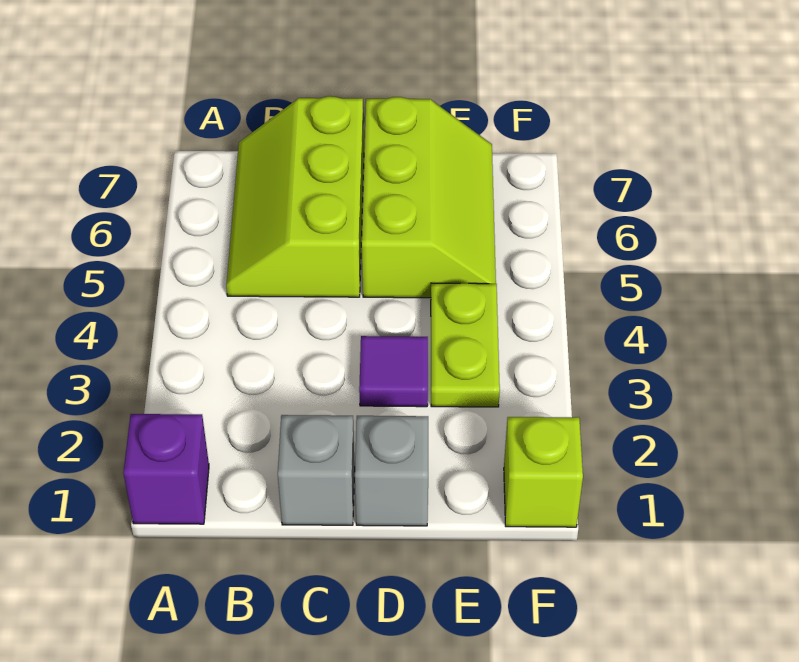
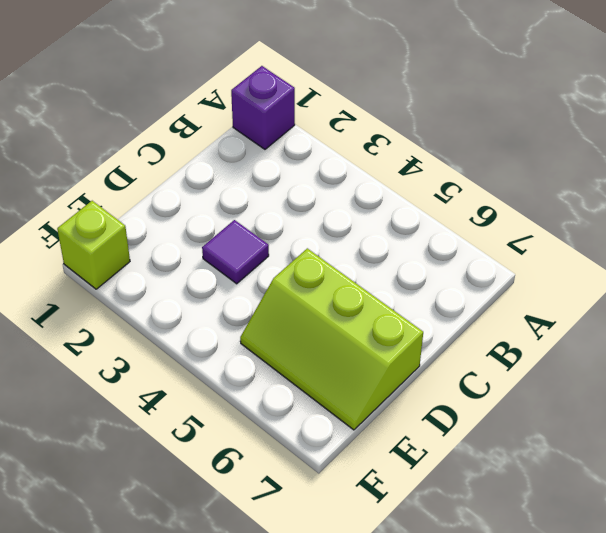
none -> lime slope B5:C7 level 1 top C
none -> grey brick C1 level 1

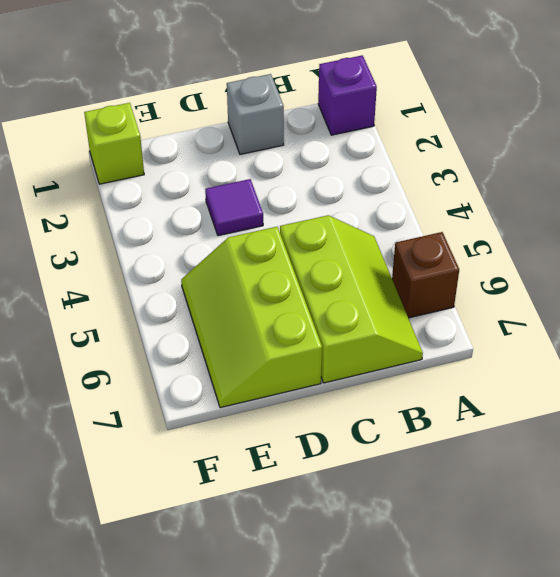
brown brick A6 level 1 -> none
none -> grey brick D1 level 1
none -> lime plate E3:E4 level 1

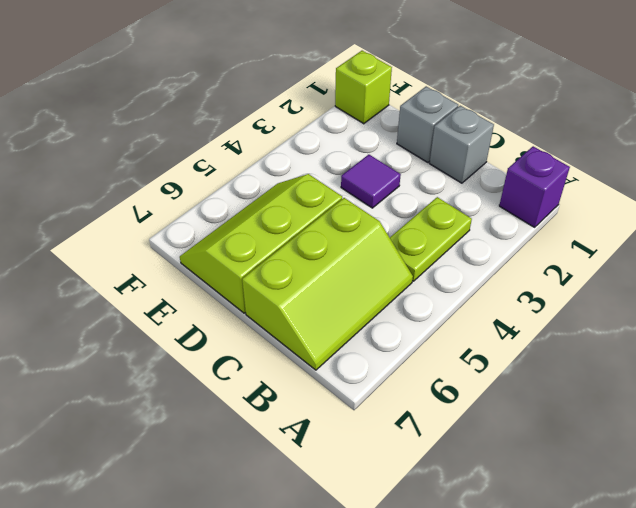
lime plate B3:B4 level 1 -> lime plate E3:E4 level 1

